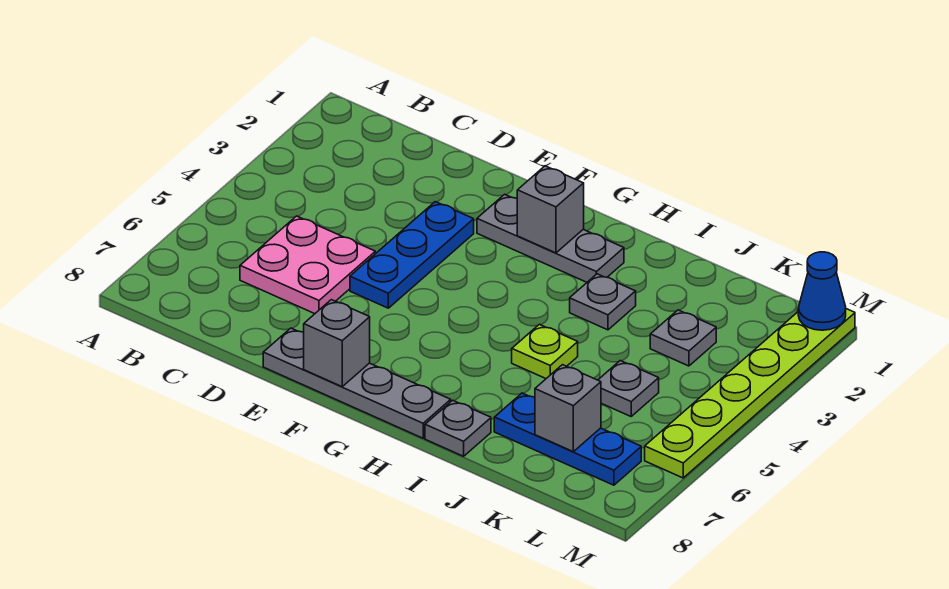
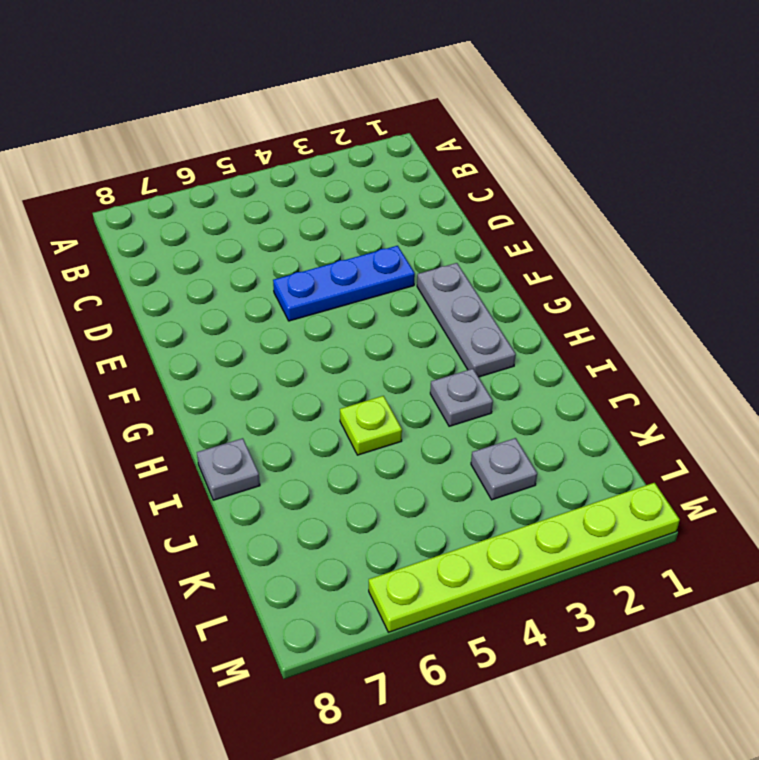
none -> pink plate C5:D6 level 1
none -> grey plate E8:H8 level 1
none -> blue plate J7:L7 level 1

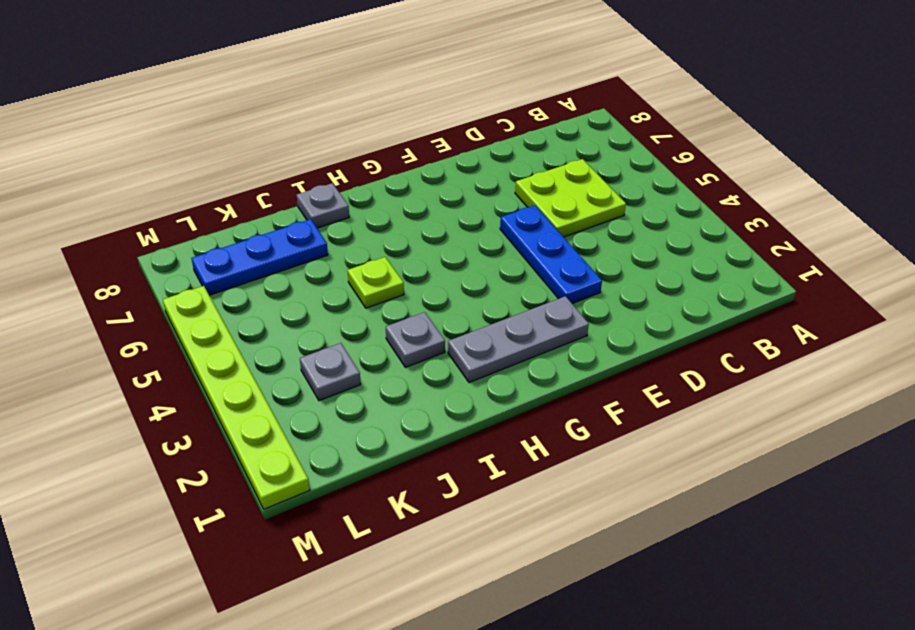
lime plate C5:D6 level 1 -> pink plate C5:D6 level 1
none -> grey plate E8:H8 level 1
none -> grey plate K5 level 1
none -> grey brick F8 level 2

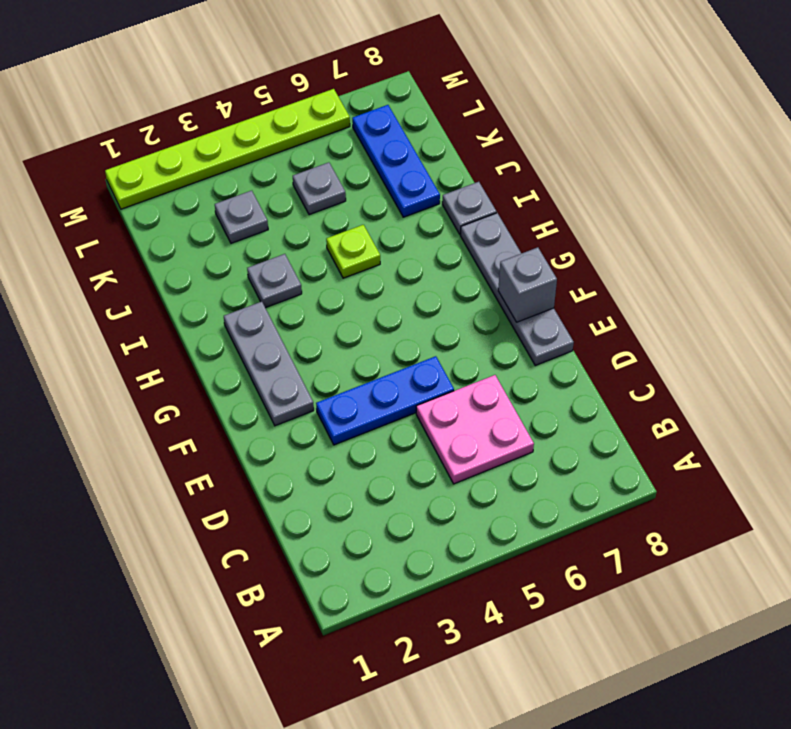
none -> grey brick G2 level 2
none -> grey brick K7 level 2
none -> blue cone M1 level 2

